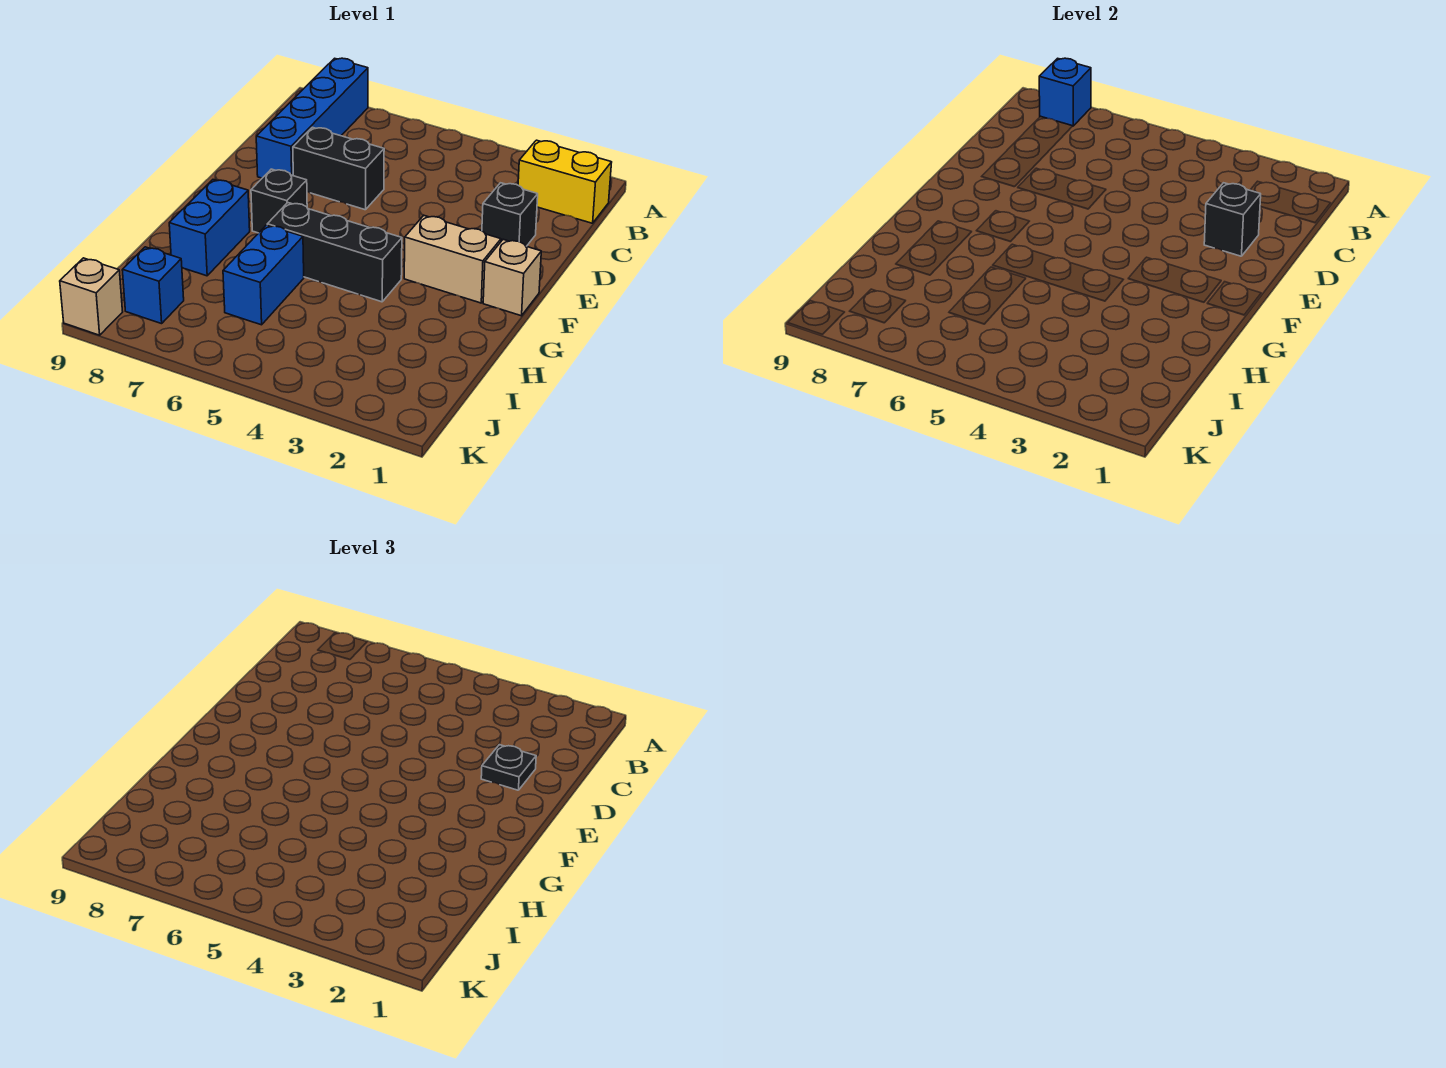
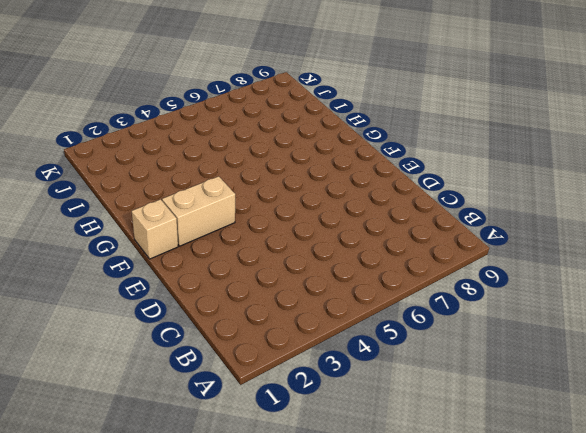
none -> blue brick A8:D8 level 1
none -> yellow brick B1:B2 level 1
none -> black brick D2 level 1

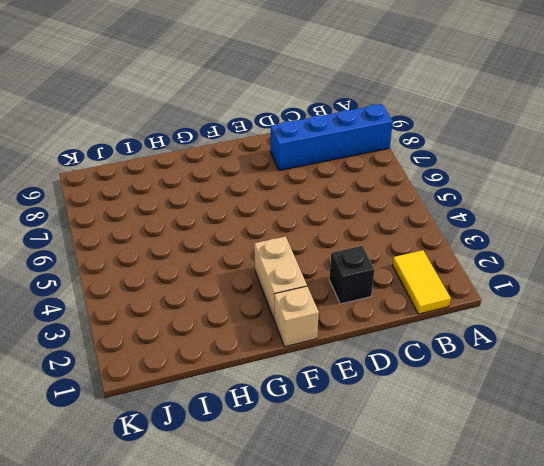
yellow tile B1:B2 level 1 -> yellow brick B1:B2 level 1
none -> black brick D6:D7 level 1
none -> black brick F7 level 1
none -> black brick G4:G6 level 1

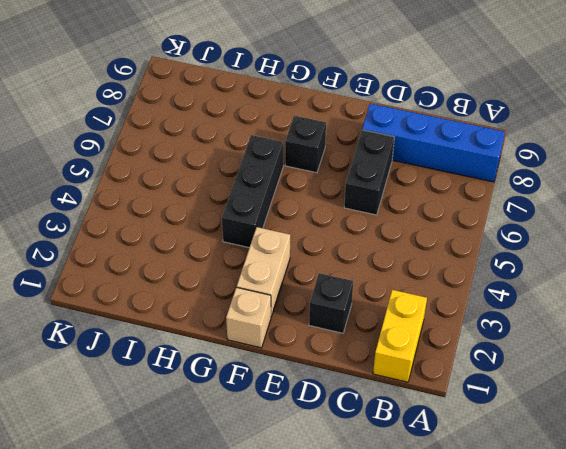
none -> blue brick G8:H8 level 1
none -> blue brick H6:I6 level 1
none -> blue brick J8 level 1

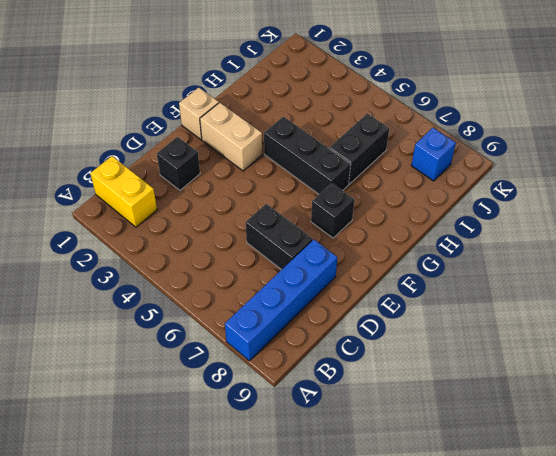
black brick H6:I6 level 1 -> blue brick H6:I6 level 1
none -> blue brick G8:H8 level 1
none -> tan brick K9 level 1
none -> blue brick A8 level 2

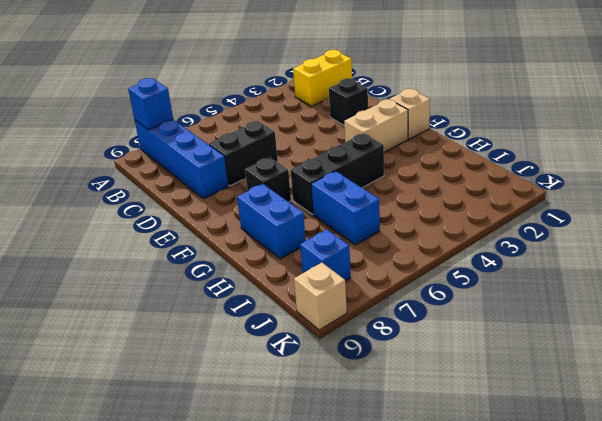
none -> black brick D2 level 2
none -> black plate D2 level 3

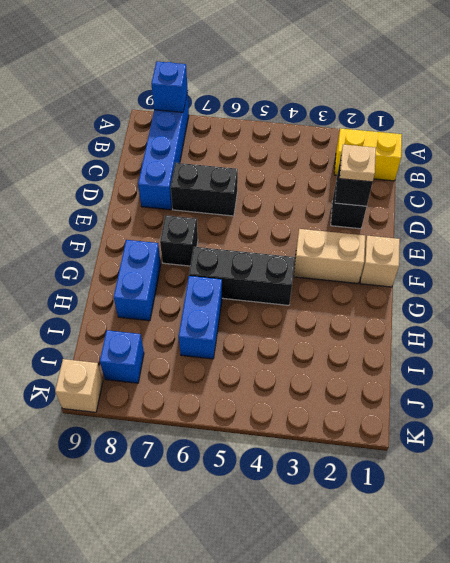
tan plate D2 level 3 -> black plate D2 level 3

